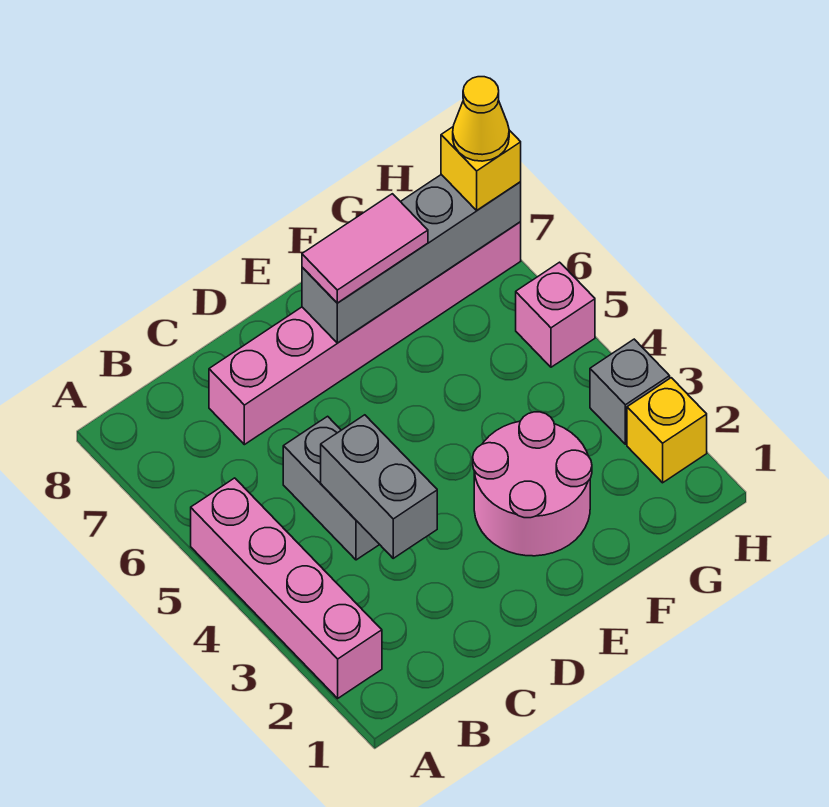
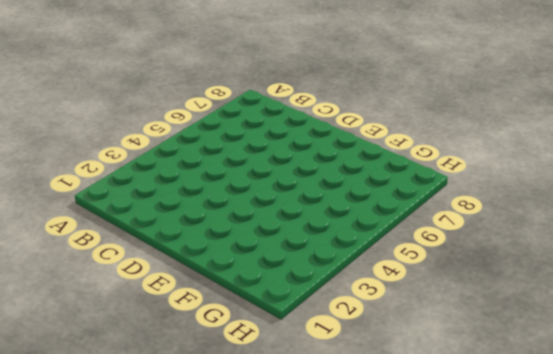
none -> pink brick A2:A5 level 1
none -> grey brick C4:C5 level 1
none -> pink brick C7:H7 level 1

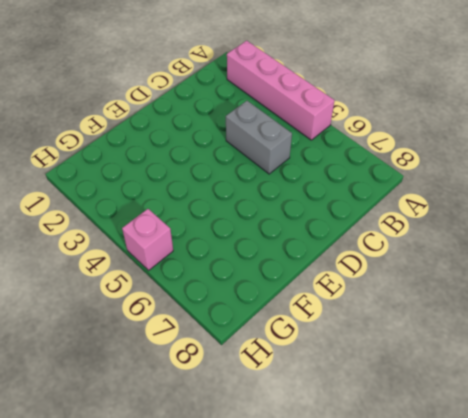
none -> pink brick C7:H7 level 1
none -> pink round brick E2:F3 level 1
none -> yellow brick H2 level 1

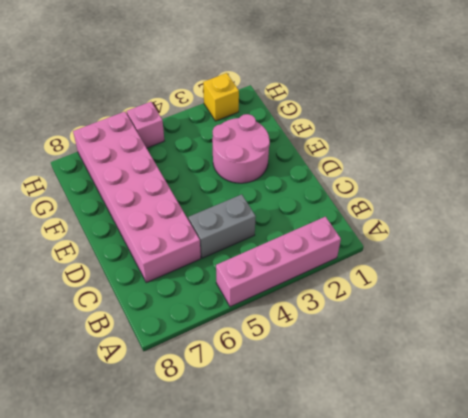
pink brick C6:H7 level 1 -> pink brick C7:H7 level 1
none -> grey brick H3 level 1
none -> grey brick C3:C4 level 2
none -> grey brick E7:H7 level 2

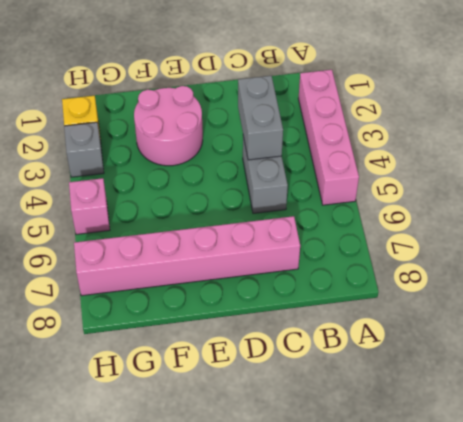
none -> grey brick E7:H7 level 2
none -> pink tile E7:F7 level 3
none -> yellow brick H7 level 3

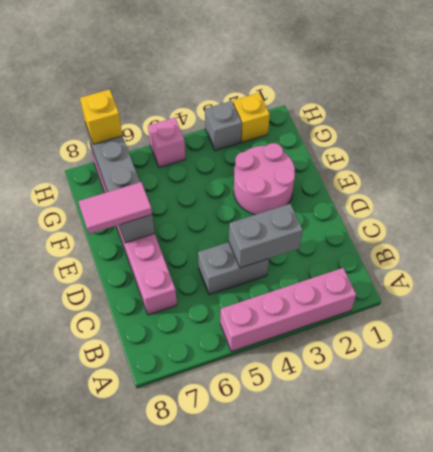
pink tile E7:E8 level 3 -> pink tile E7:F7 level 3
none -> yellow cone H7 level 4

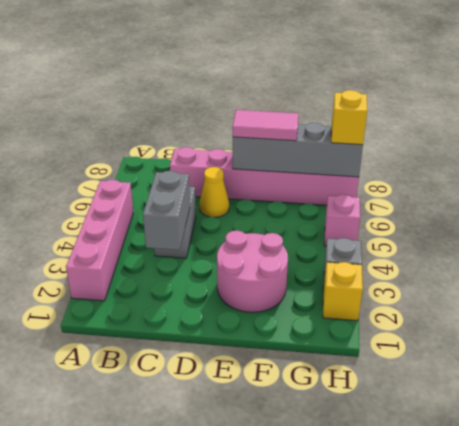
yellow cone D6 level 1 -> yellow cone H7 level 4

